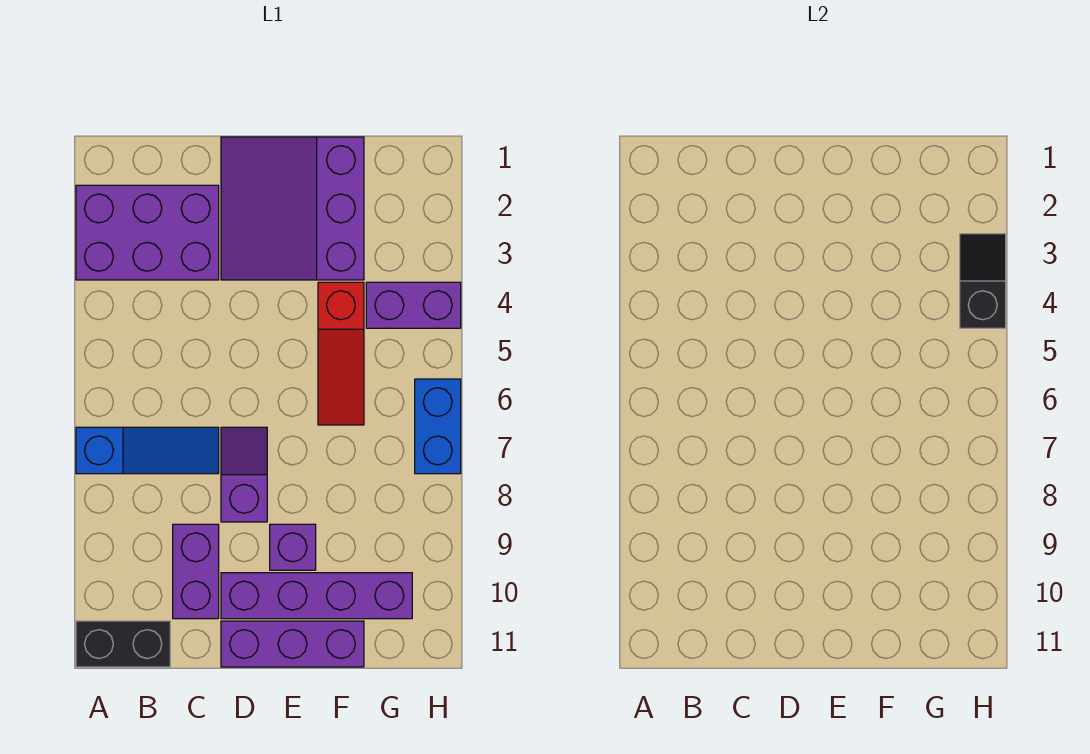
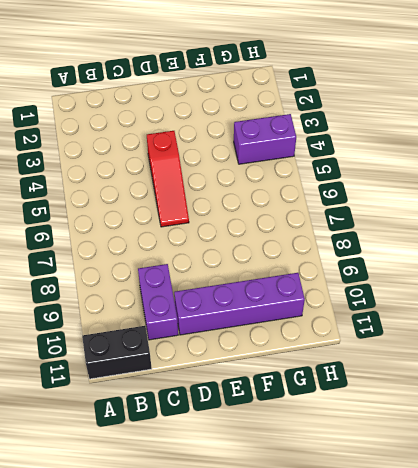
red slope D4:D6 level 1 top 4 -> red slope F4:F6 level 1 top 4
none -> purple brick A2:C3 level 1
none -> blue slope A7:C7 level 1 top A
none -> purple slope D1:F3 level 1 top F

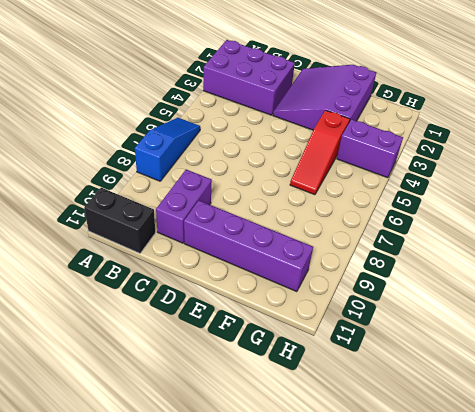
blue slope A6:A8 level 1 top 8 -> blue slope A7:C7 level 1 top A
none -> purple slope D7:D8 level 1 top 8
none -> purple brick D11:F11 level 1
none -> purple brick E9 level 1

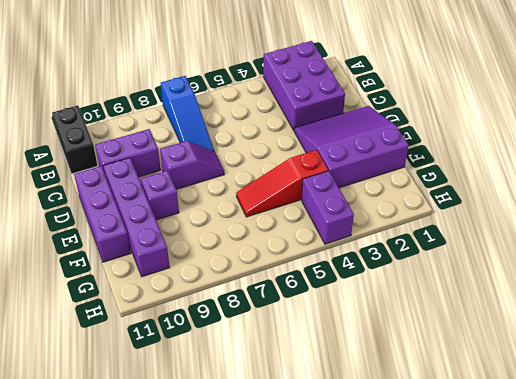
none -> blue brick H6:H7 level 1
none -> black slope H3:H4 level 2 top 4

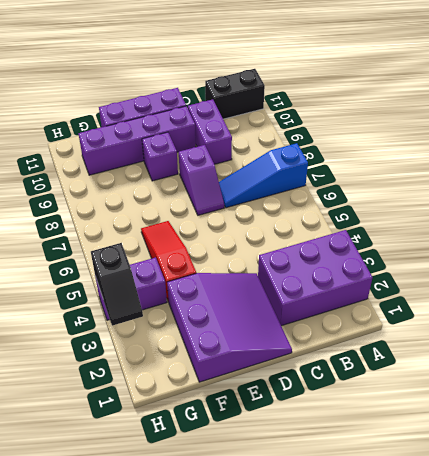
none -> blue brick H6:H7 level 1

